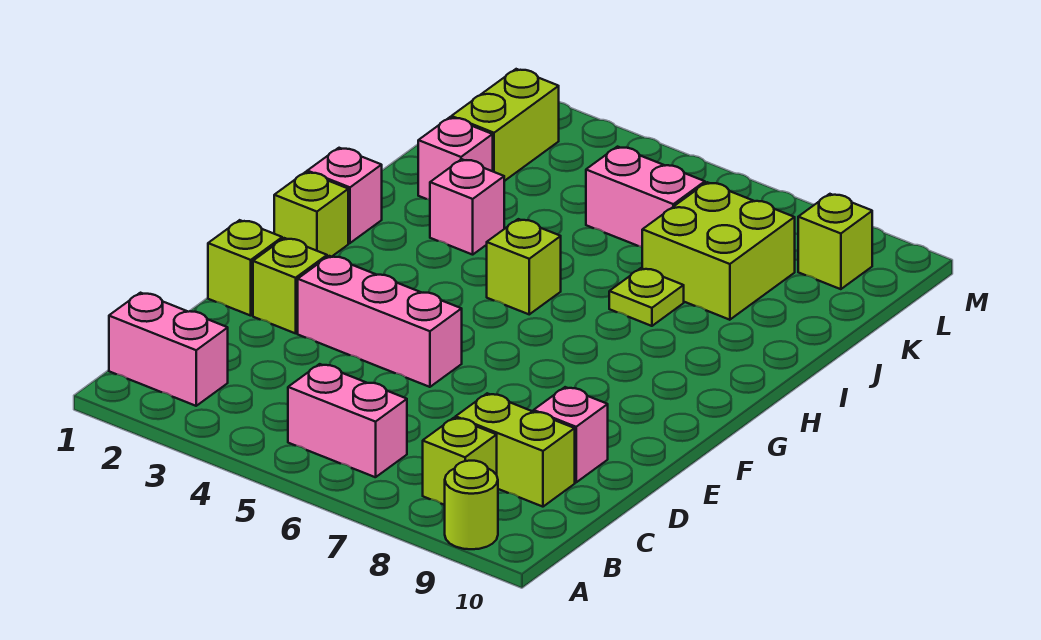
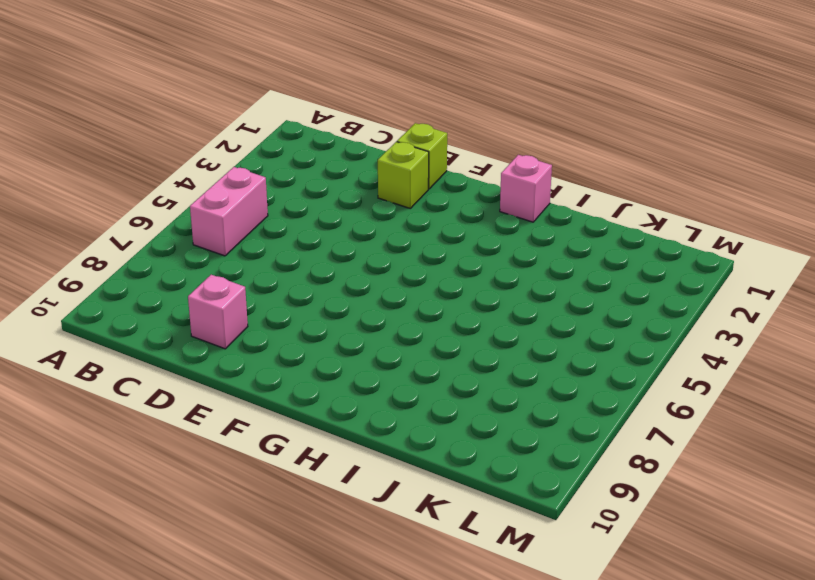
none -> lime round brick A9 level 1
none -> pink brick B1:B2 level 1
none -> lime brick B8 level 1

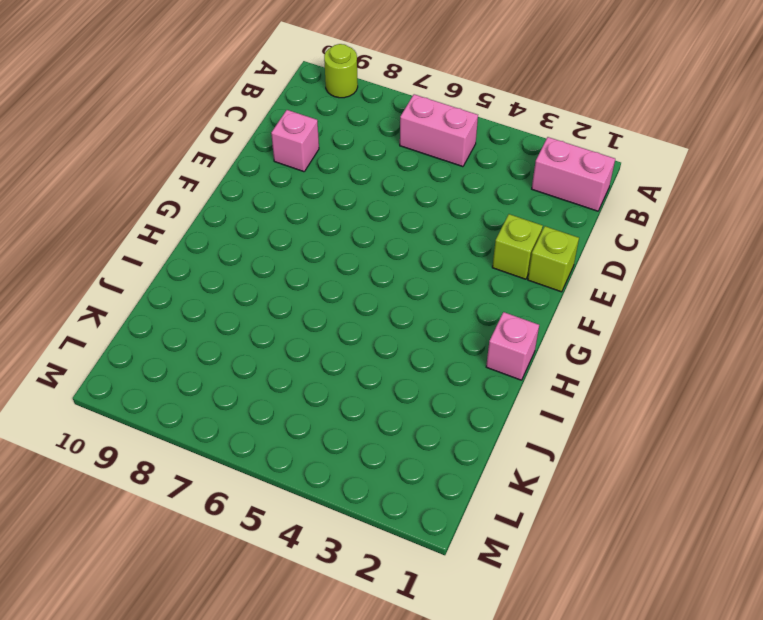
none -> lime brick B8 level 1
none -> lime brick C8:C9 level 1
none -> pink brick E3:E5 level 1

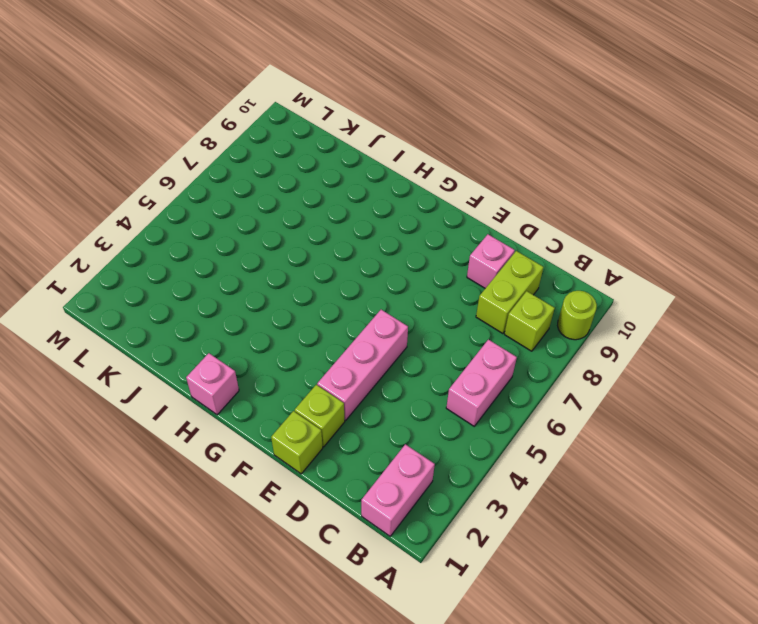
none -> lime brick G1 level 1
none -> lime brick H5 level 1
none -> pink brick I3 level 1

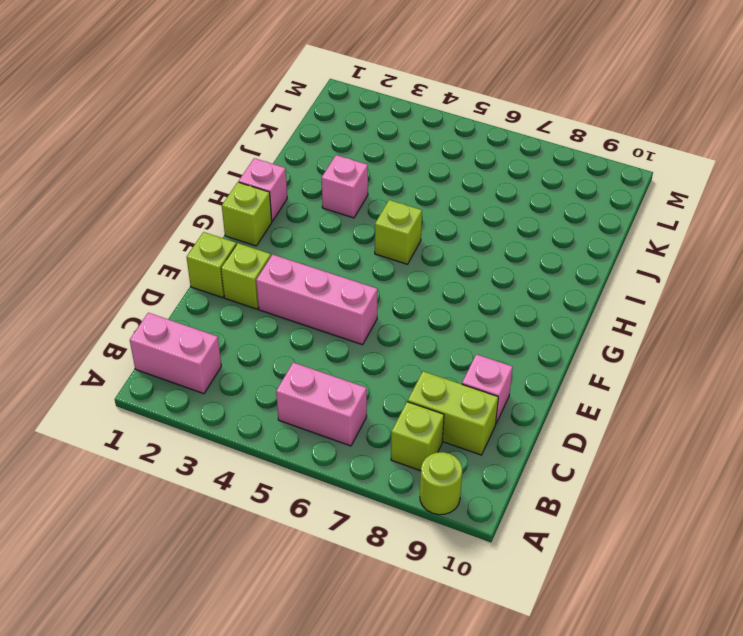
none -> lime plate I7 level 1
none -> pink brick J2 level 1
none -> lime brick J7:K8 level 1

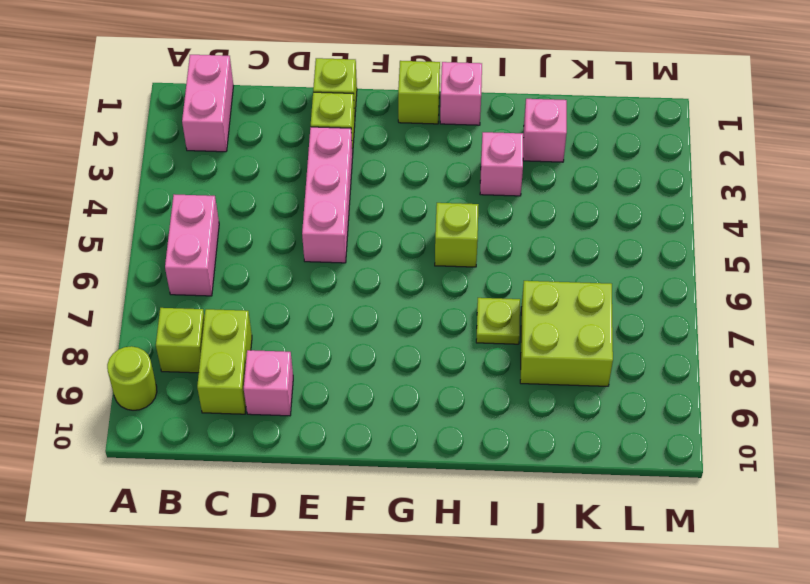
none -> lime brick K2:L2 level 1
none -> pink brick K5:K6 level 1
none -> lime brick L9 level 1

